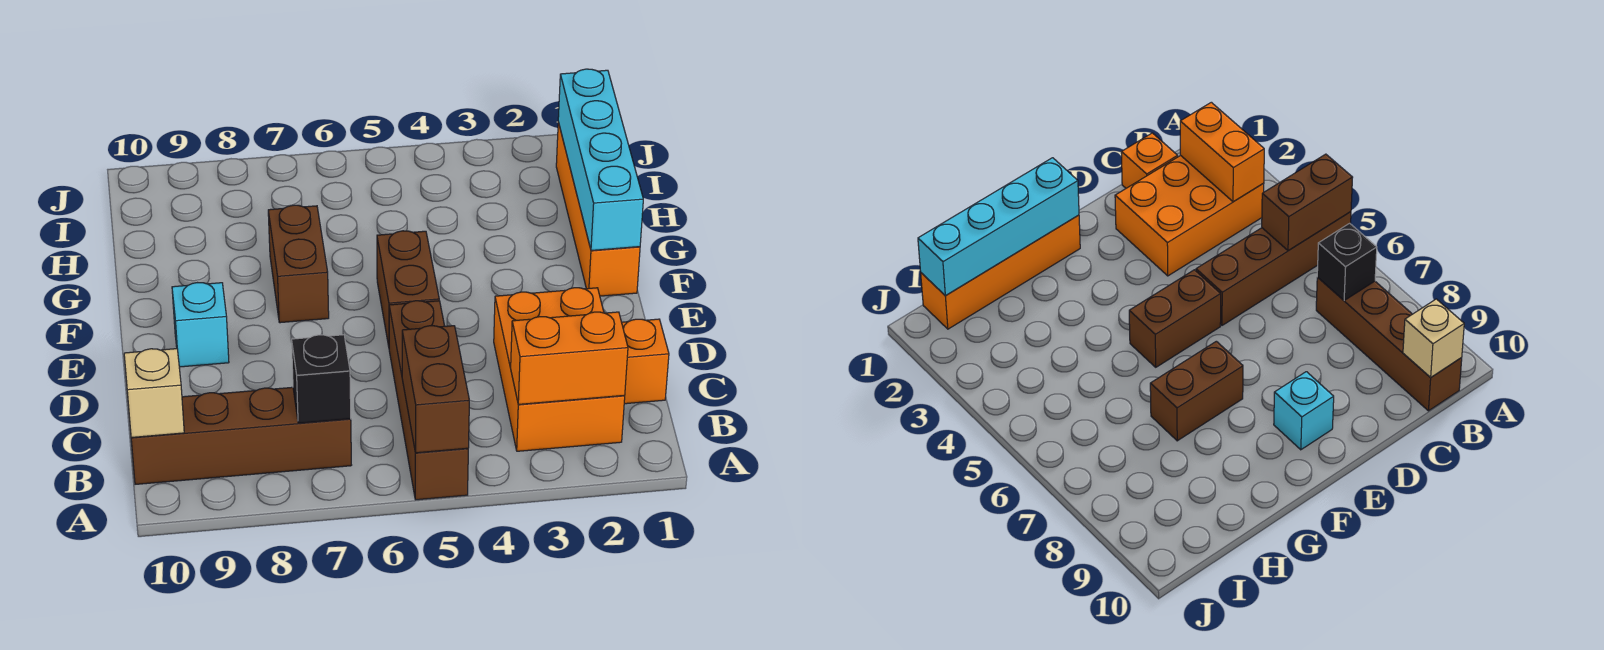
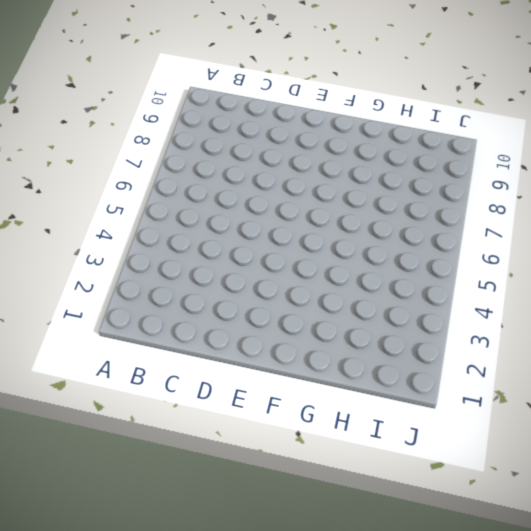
none -> brown brick A5:D5 level 1
none -> orange brick B2:D3 level 1
none -> brown brick B7:B10 level 1

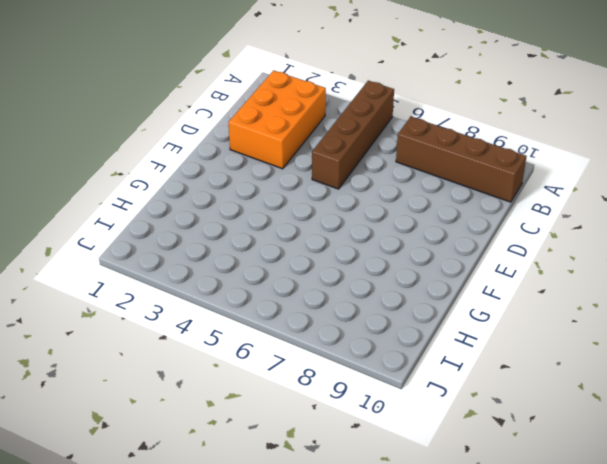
none -> orange brick C1 level 1
none -> brown brick E5:F5 level 1
none -> cyan brick E9 level 1

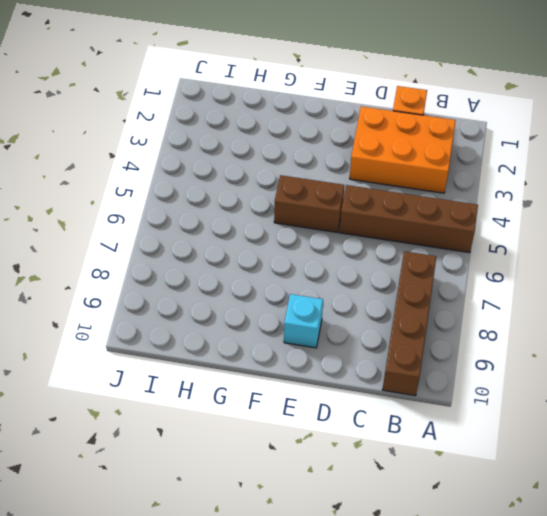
none -> orange brick F1:I1 level 1
none -> brown brick F7:G7 level 1
none -> brown brick A5:B5 level 2

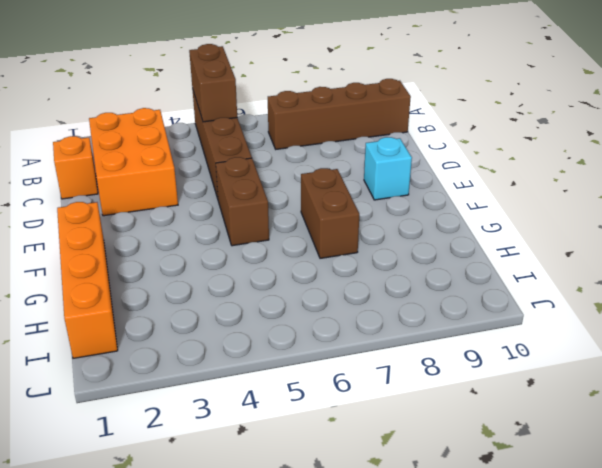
none -> orange brick B2:B3 level 2
none -> black brick B7 level 2
none -> tan brick B10 level 2

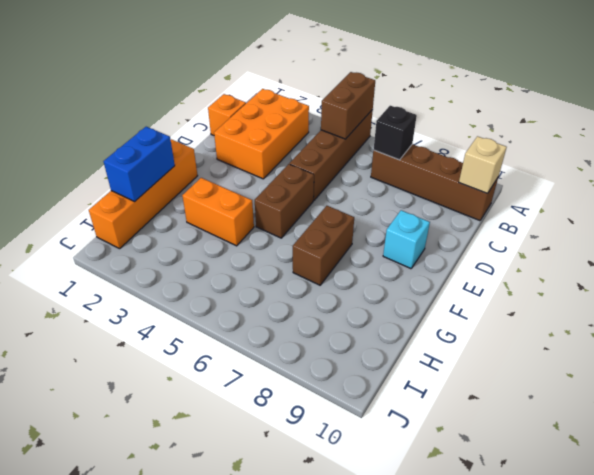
blue brick G1:H1 level 2 -> cyan brick F1:I1 level 2
orange brick G3:G4 level 1 -> orange brick B2:B3 level 2

